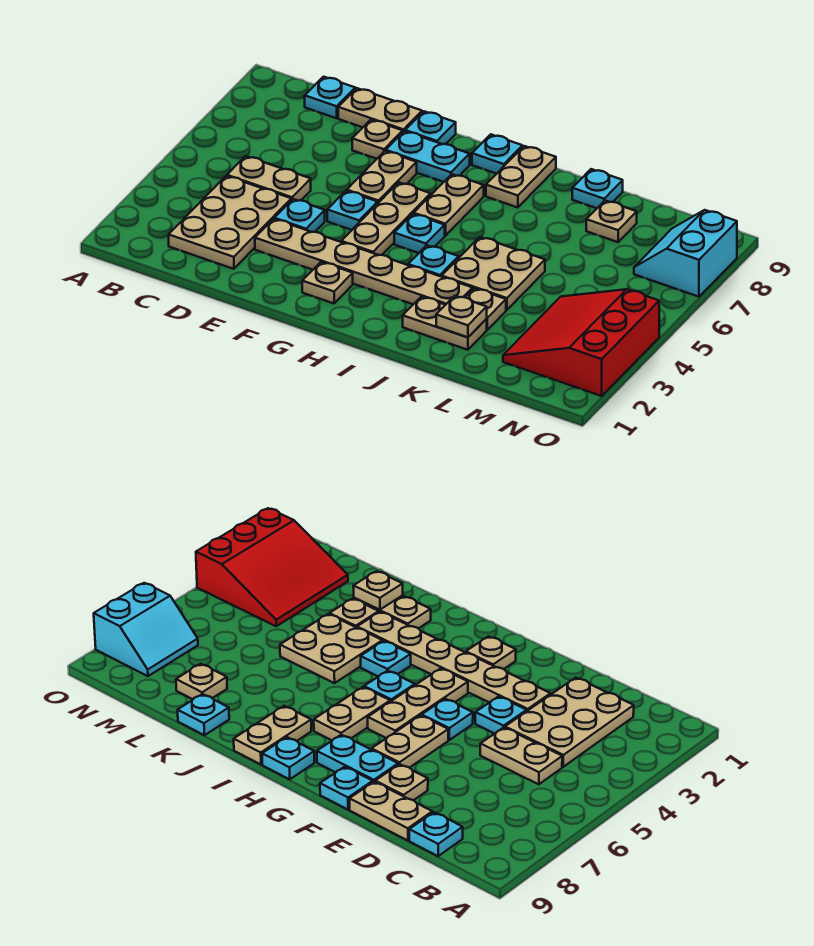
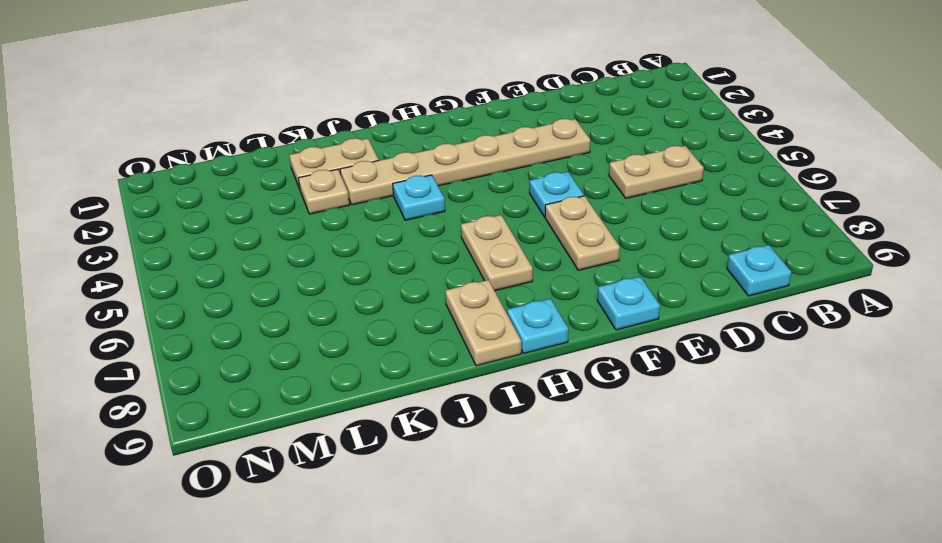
none -> tan plate C2:D4 level 1
none -> tan plate D9:E9 level 1
none -> cyan plate E4 level 1

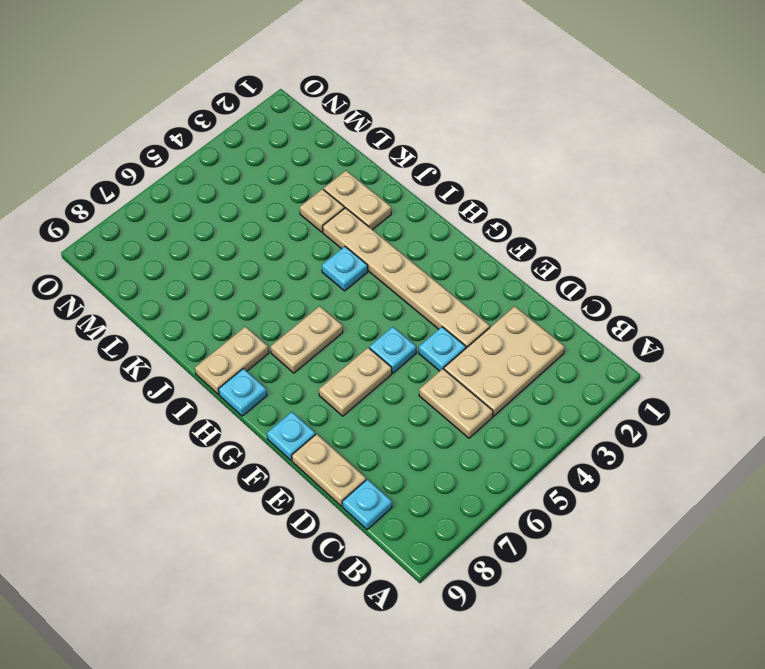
none -> tan plate E8 level 1
none -> cyan plate F8:G8 level 1
none -> tan plate G2 level 1

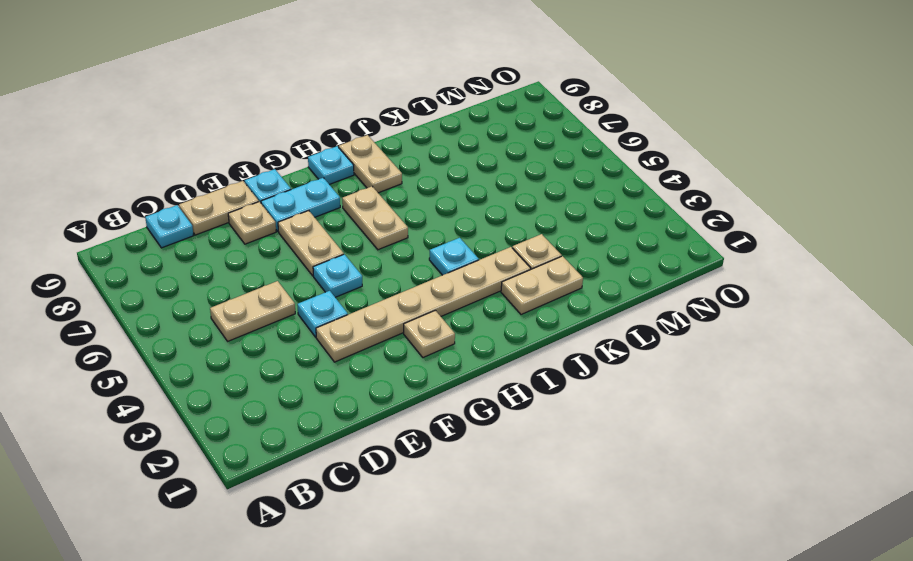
none -> tan plate C2:D4 level 1
none -> tan plate G4:G6 level 1
none -> cyan plate H5 level 1

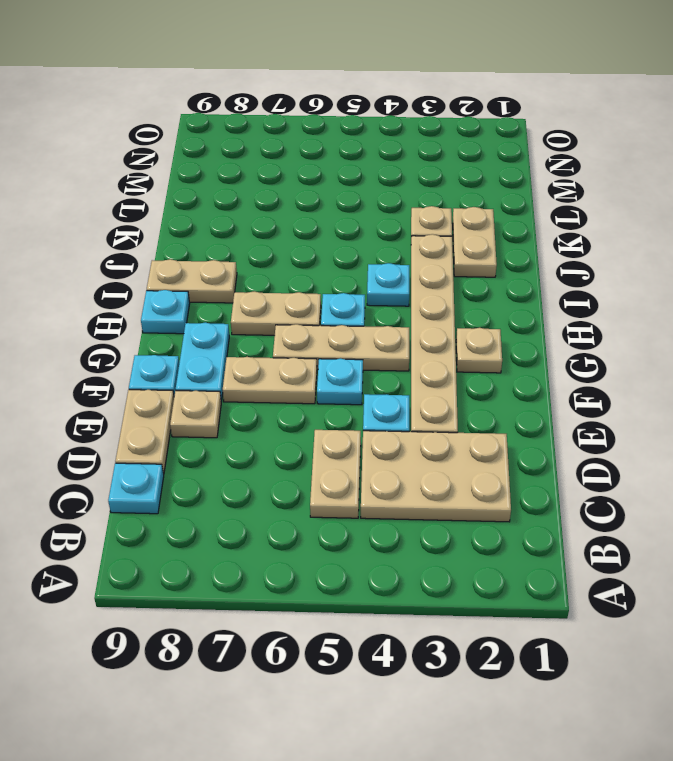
none -> tan plate J4:K5 level 1
none -> cyan plate K9 level 1
none -> tan plate L8 level 1

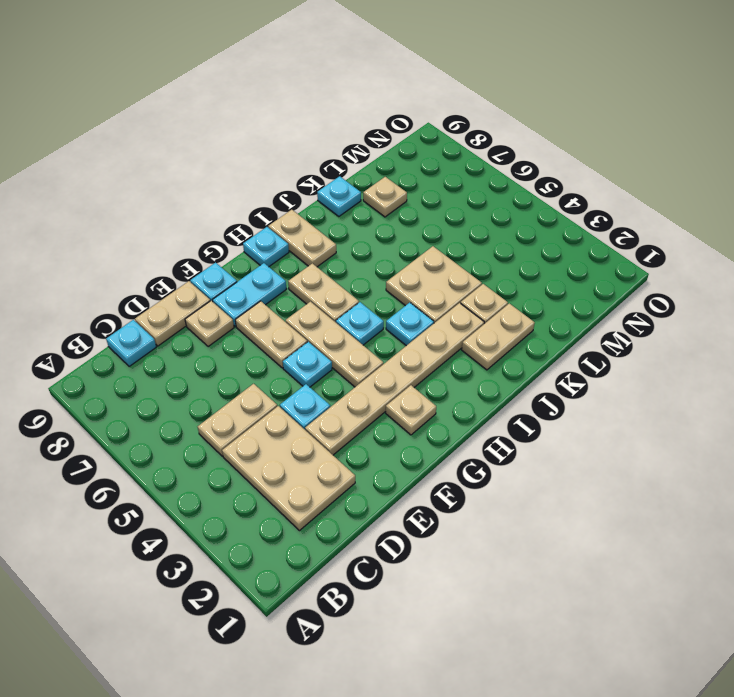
none -> red slope M2:O4 level 1 top O
none -> cyan slope N7:O8 level 1 top O
none -> tan plate K2 level 2

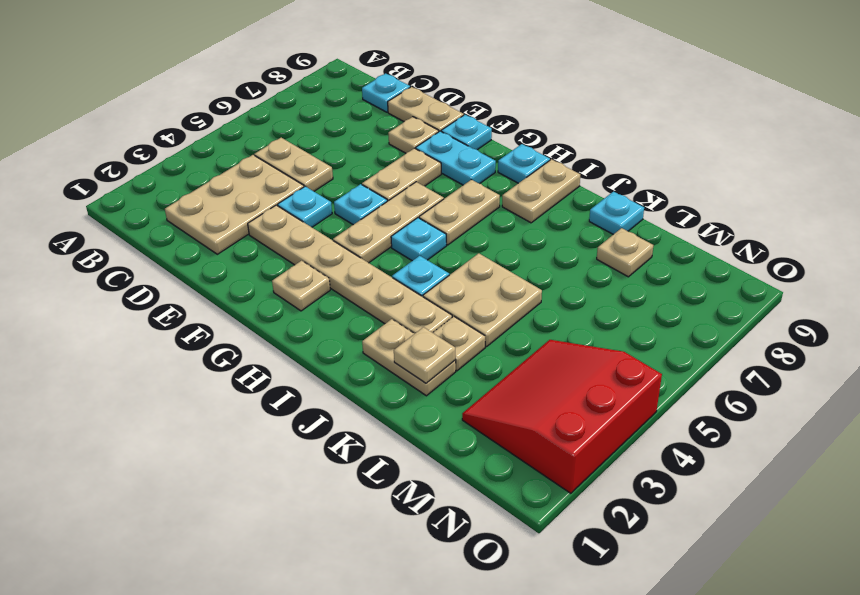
none -> cyan slope N7:O8 level 1 top O

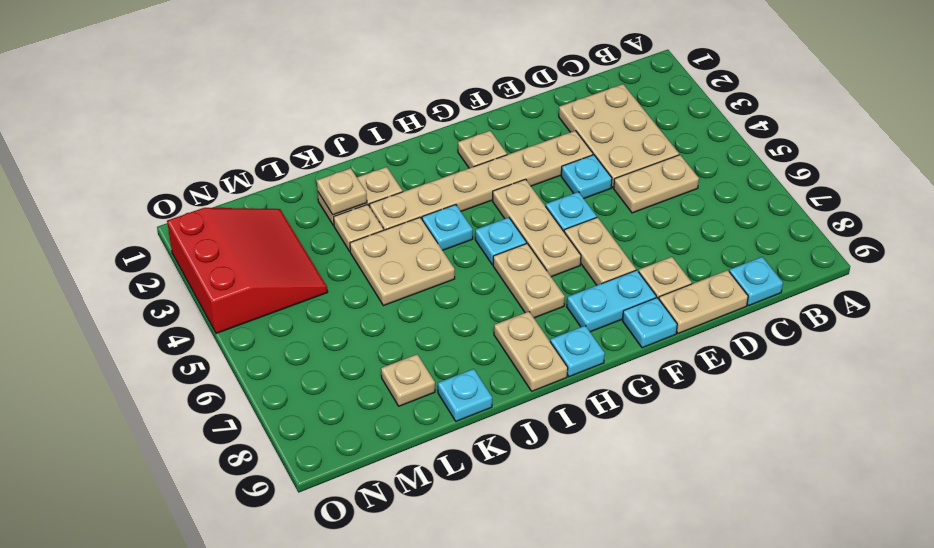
none -> cyan slope N7:O8 level 1 top O

